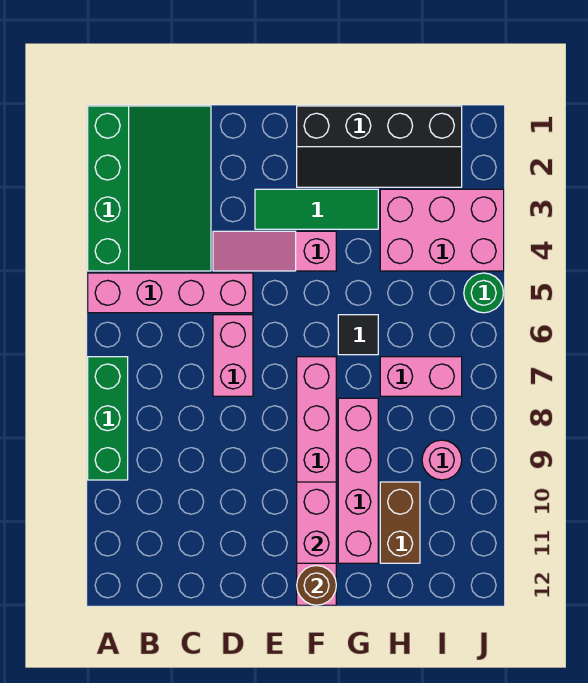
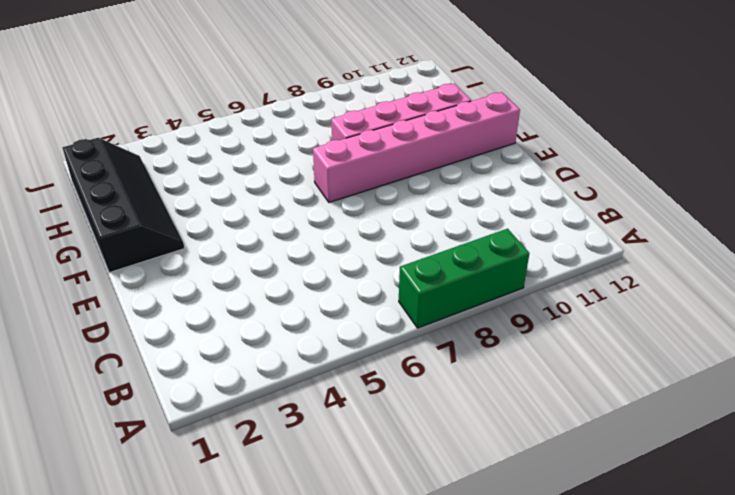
none -> green slope A1:C4 level 1 top A
none -> pink brick A5:D5 level 1
none -> pink slope D4:F4 level 1 top F

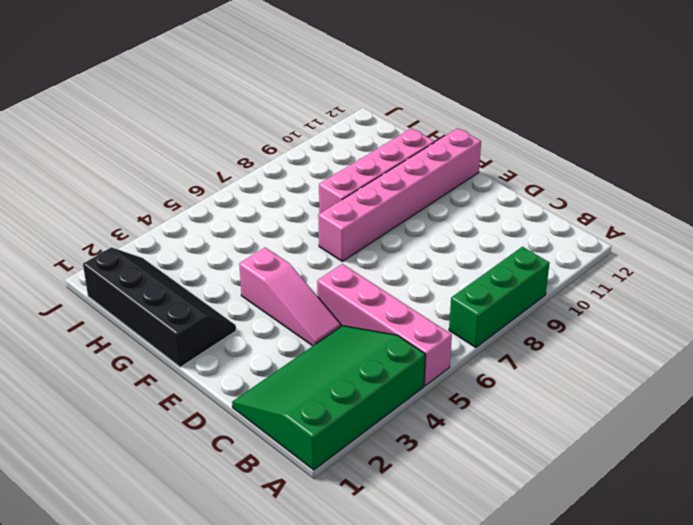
none -> pink brick D6:D7 level 1
none -> green tile E3:G3 level 1
none -> black tile G6 level 1

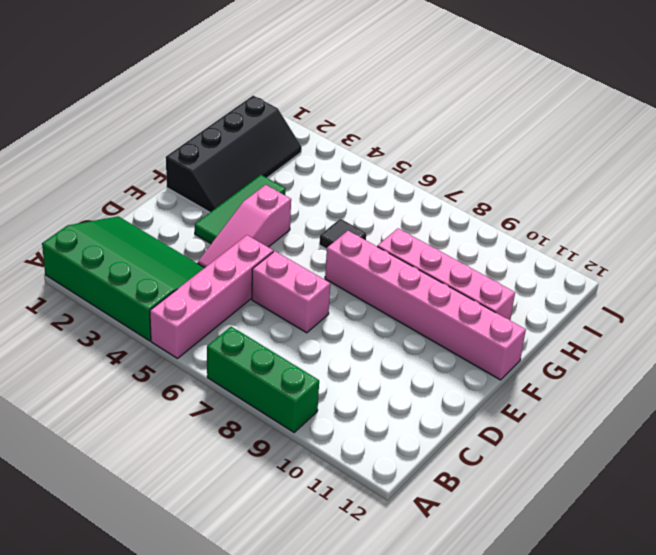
none -> pink brick H3:J4 level 1
none -> pink brick H7:I7 level 1
none -> brown brick H10:H11 level 1

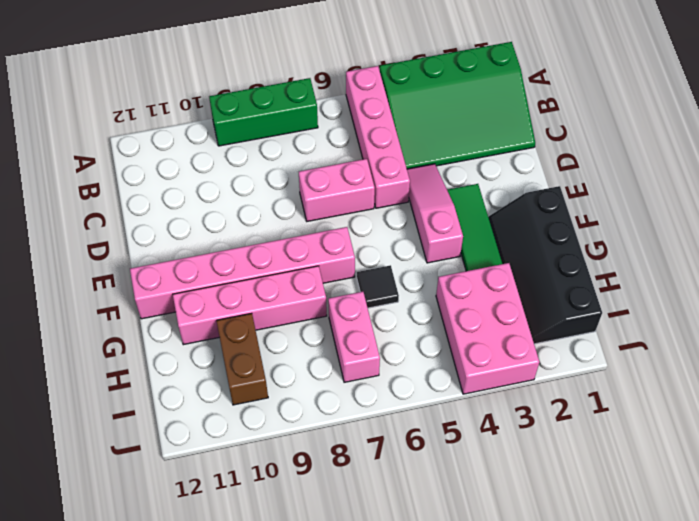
brown brick H10:I10 level 1 -> brown brick H10:H11 level 1
none -> pink round brick I9 level 1
none -> green round brick J5 level 1
none -> pink brick F10:F11 level 2

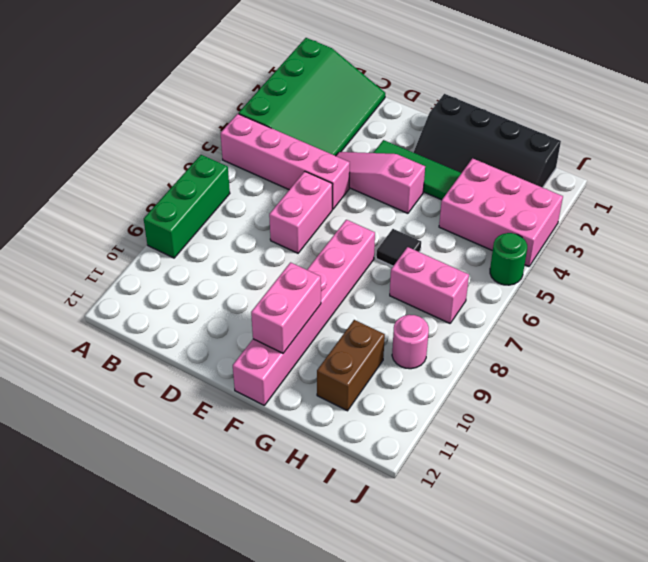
none -> pink brick G8:G11 level 1
none -> brown round brick F12 level 2

